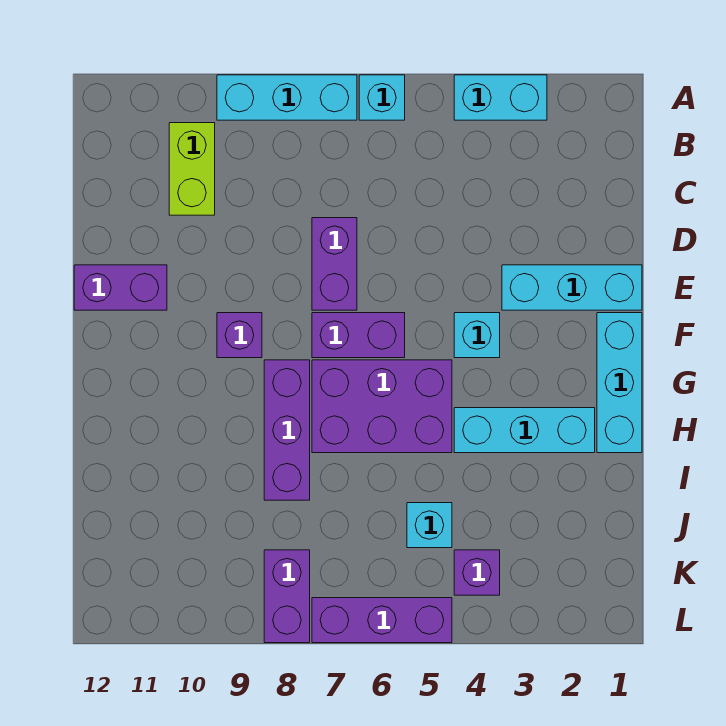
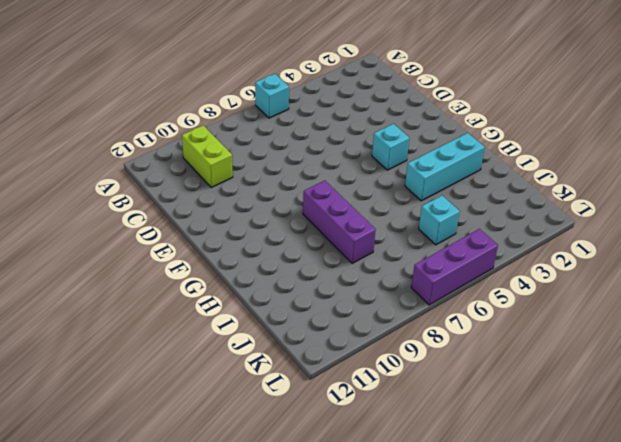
none -> cyan brick A3:A4 level 1
none -> cyan brick A7:A9 level 1
none -> purple brick D7:E7 level 1

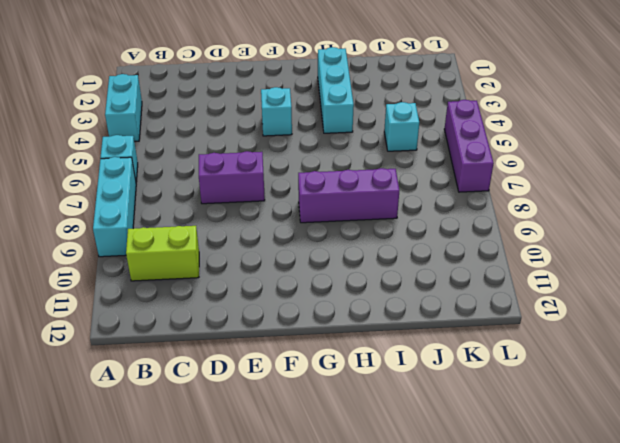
none -> cyan brick E1:E3 level 1
none -> purple brick E11:E12 level 1
none -> cyan brick F1:H1 level 1

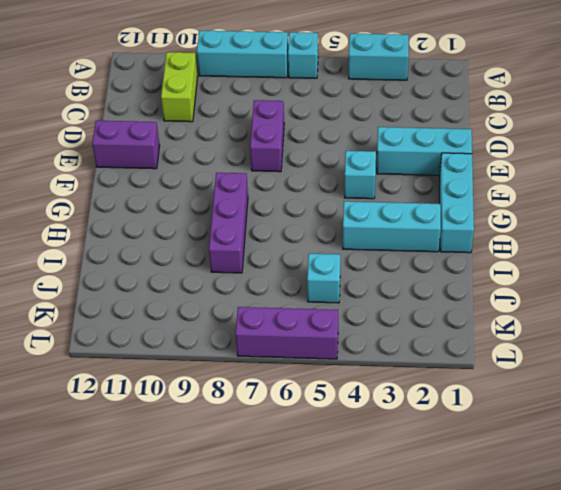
none -> purple brick F6:F7 level 1
none -> purple brick F9 level 1
none -> purple brick G5:H7 level 1

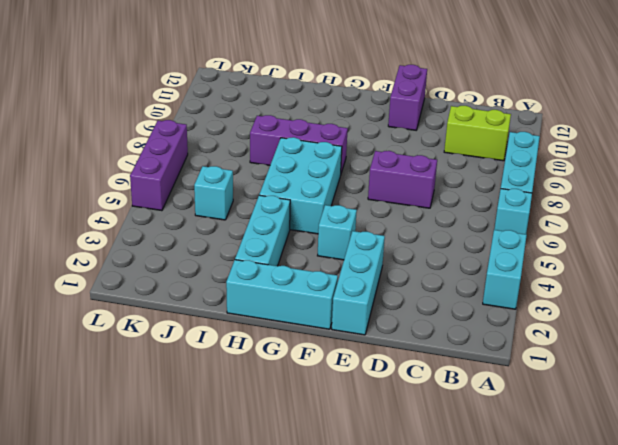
cyan brick G5:H7 level 1 -> purple brick G5:H7 level 1
none -> purple brick F6:F7 level 1
none -> purple brick F9 level 1
none -> purple brick K4 level 1

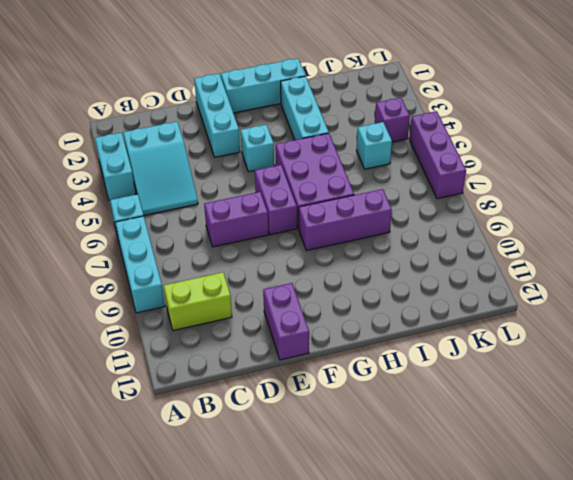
cyan slope B3:C5 level 1 top 3 -> none
none -> purple brick F9 level 1
none -> purple brick K8:L8 level 1

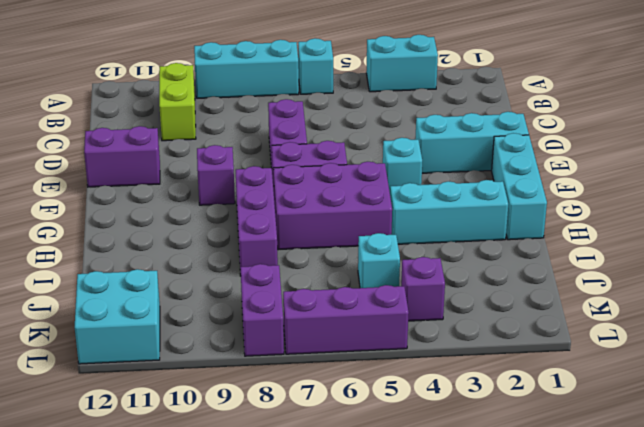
cyan brick K11:L12 level 1 -> none

